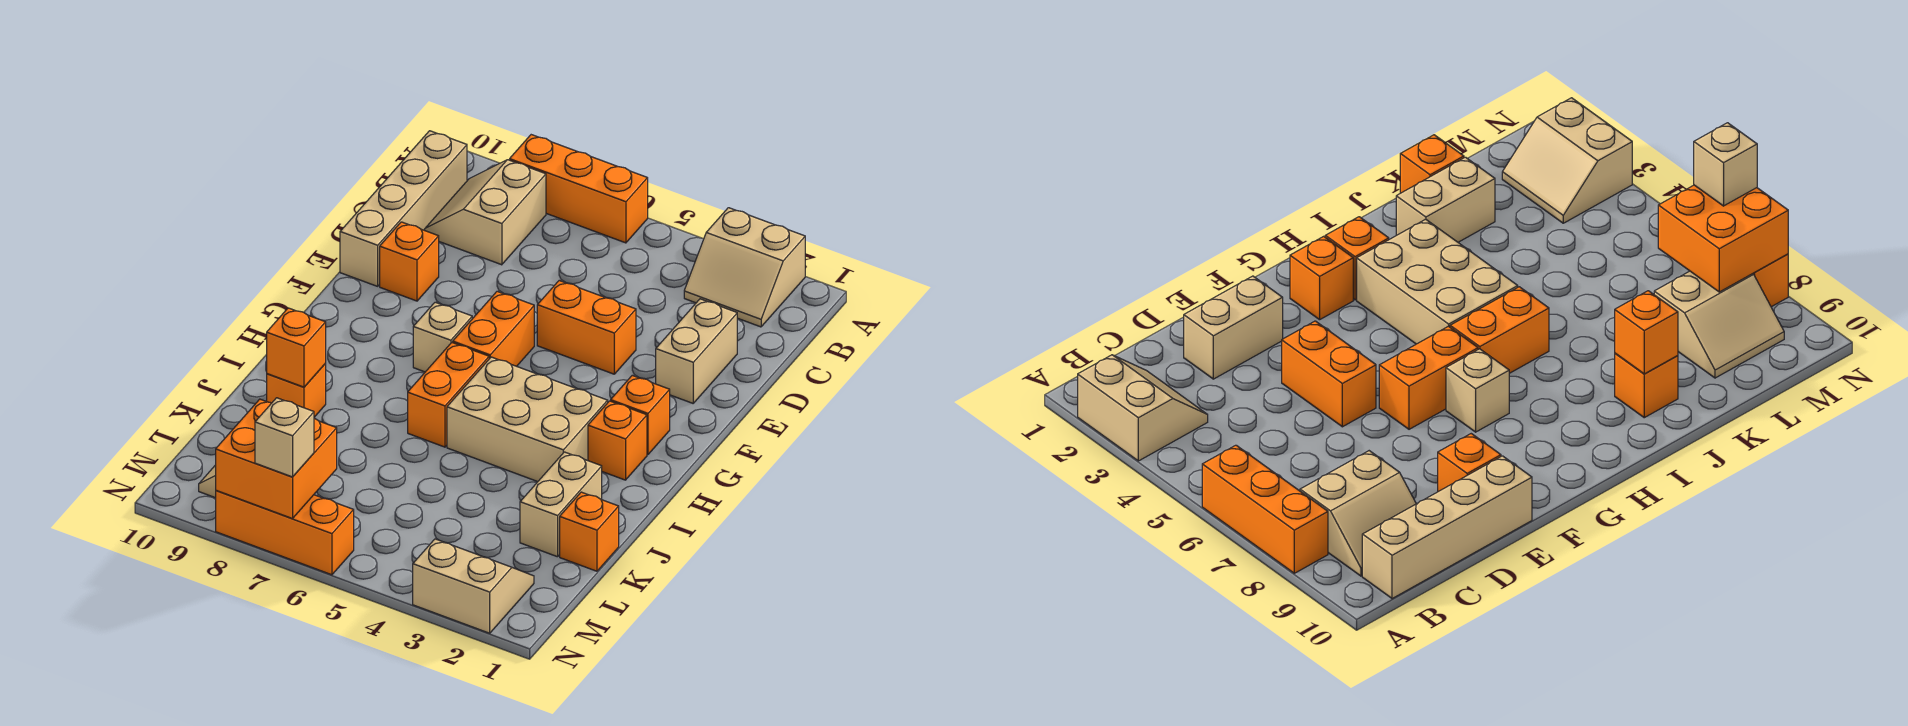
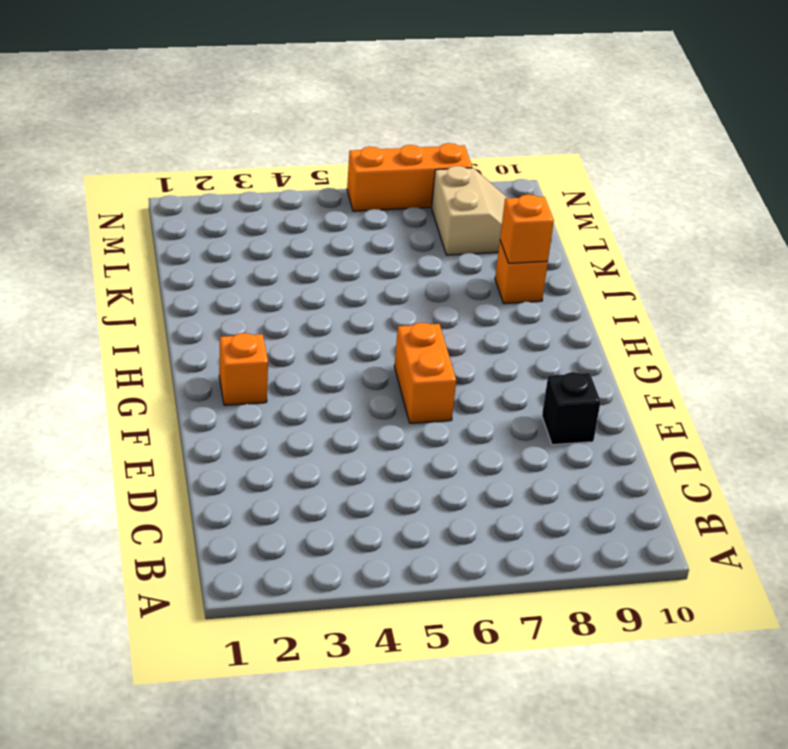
black brick E9 level 1 -> orange brick E9 level 1
none -> tan slope A2:B3 level 1 top A
none -> orange brick A6:A8 level 1
none -> tan slope B8:C9 level 1 top 8

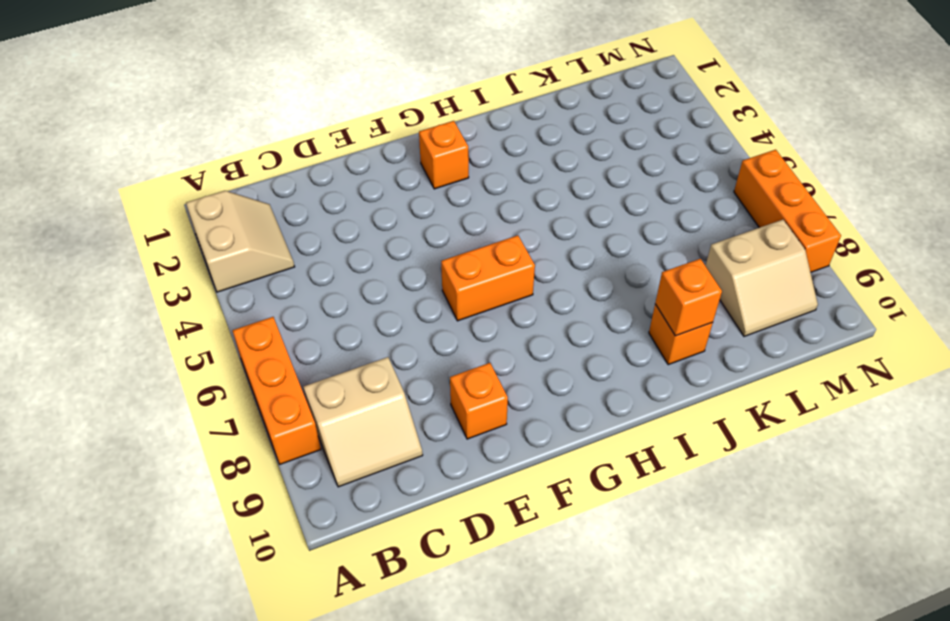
none -> tan brick B10:E10 level 1
none -> tan brick D2:E2 level 1
none -> orange brick E4:E5 level 1

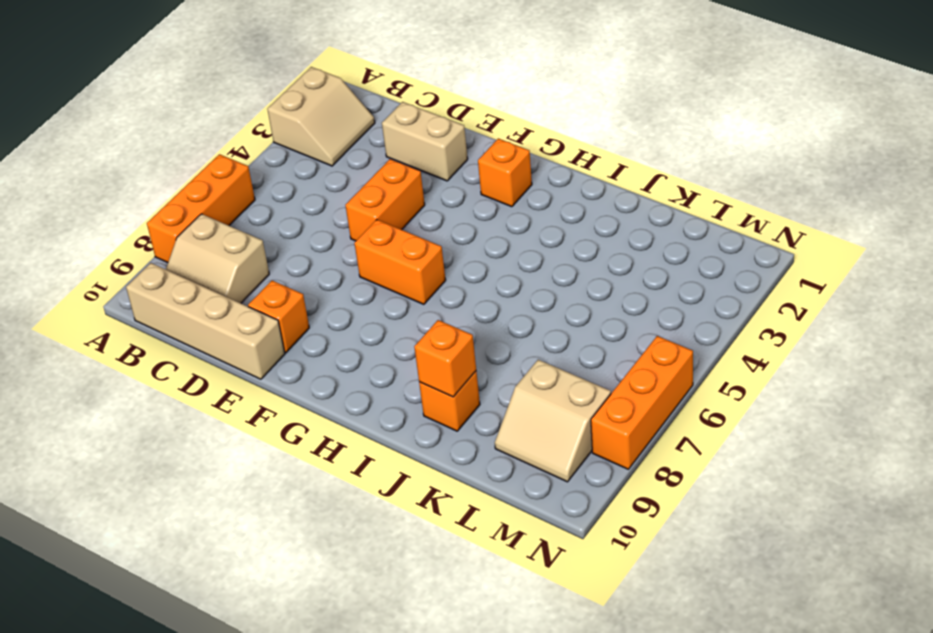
none -> tan brick G7 level 1
none -> orange brick H2 level 1
none -> tan brick H3:I5 level 1

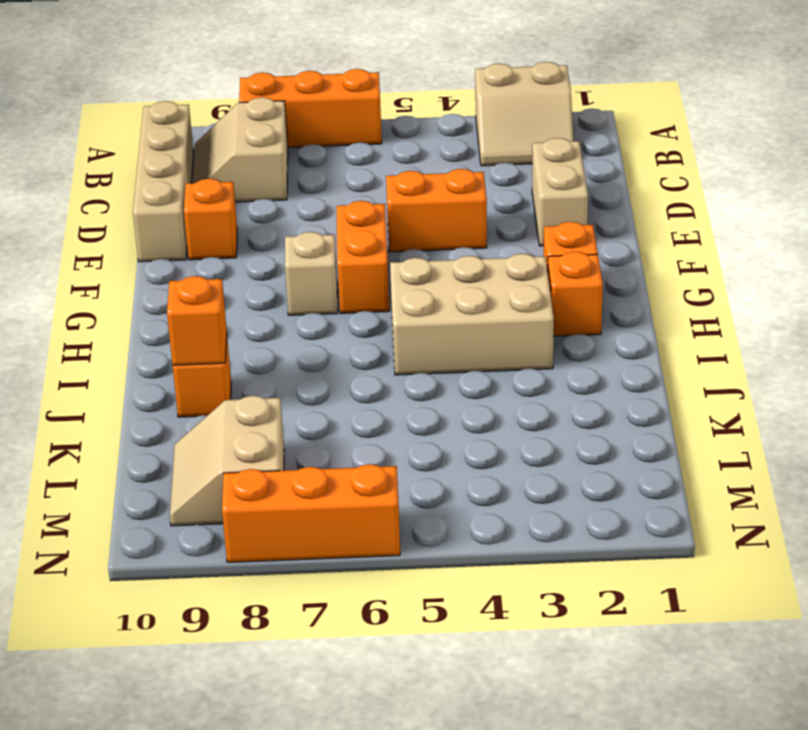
none -> orange brick H6:I6 level 1
none -> tan brick J2:K2 level 1
none -> orange brick K1 level 1

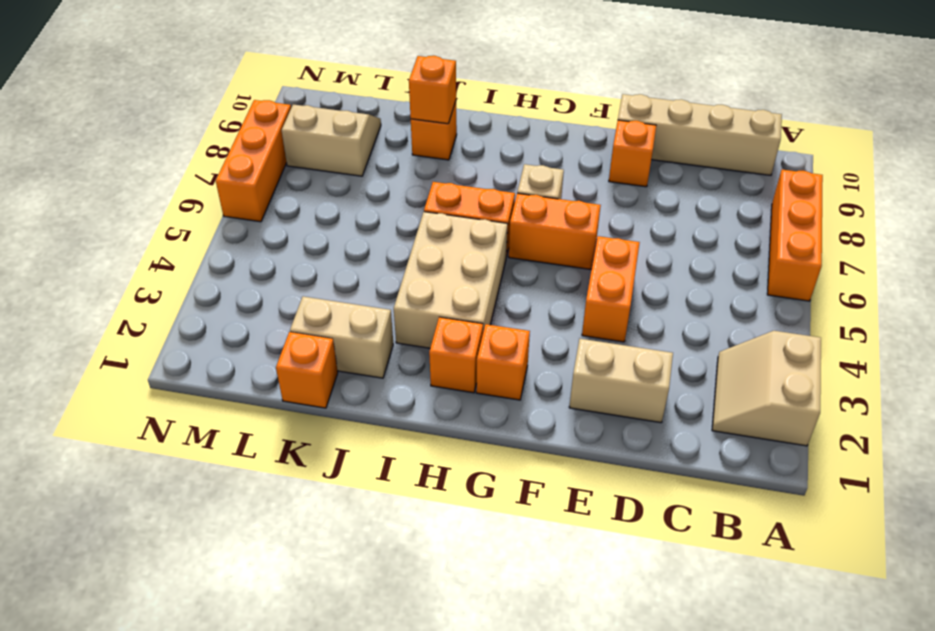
none -> tan slope B8:C9 level 1 top 8
none -> tan slope M2:N3 level 1 top N
none -> orange brick M7:N8 level 2

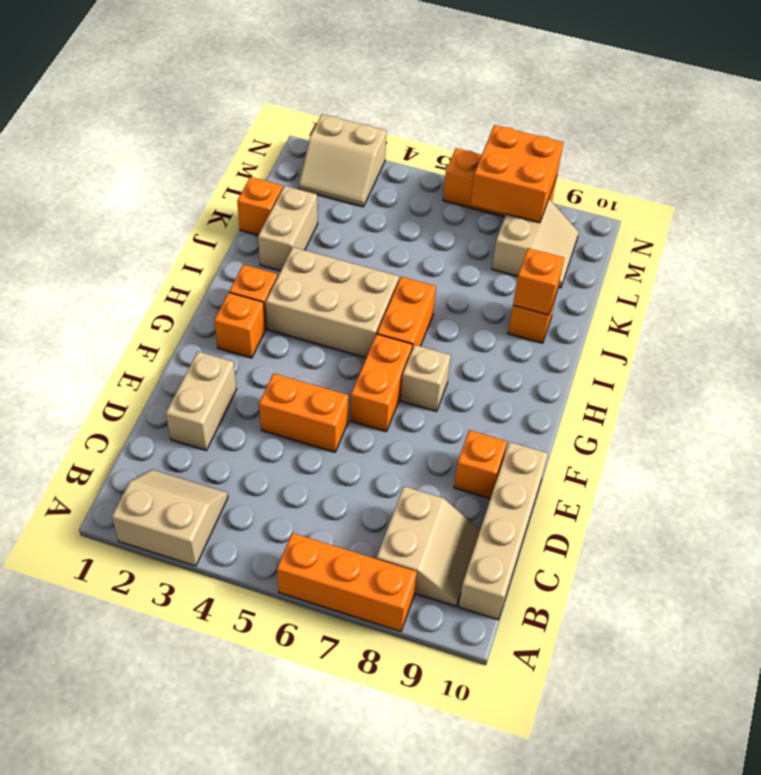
none -> tan brick N7 level 3

